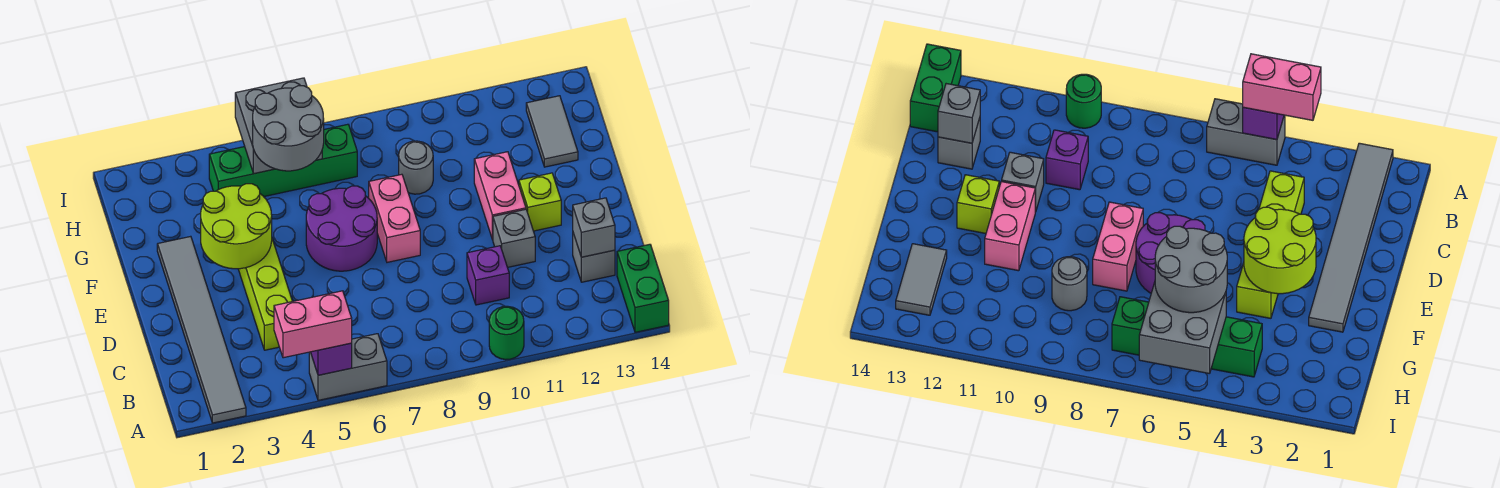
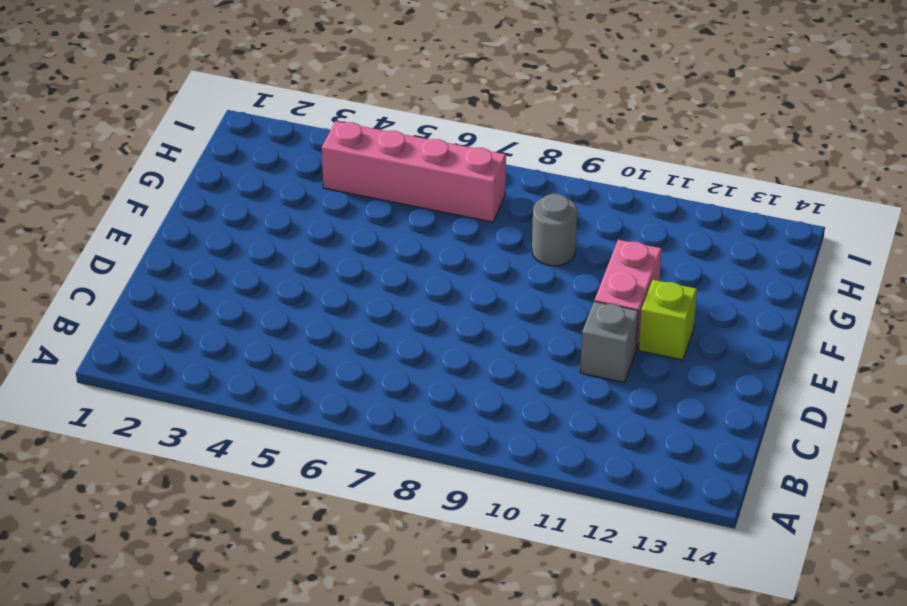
pink brick H4:H7 level 1 -> green brick H4:H7 level 1
none -> grey tile A2:F2 level 1
none -> grey brick A5:A6 level 1
none -> green round brick A10 level 1

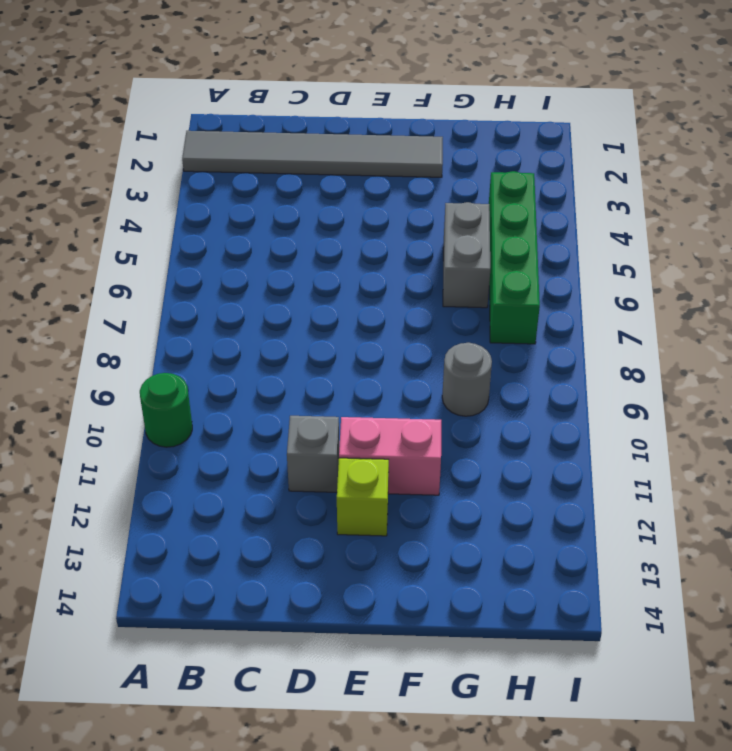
grey brick G5:G6 level 1 -> grey brick A5:A6 level 1
none -> green brick A14:B14 level 1
none -> lime brick C4:F4 level 1
none -> purple brick C10 level 1

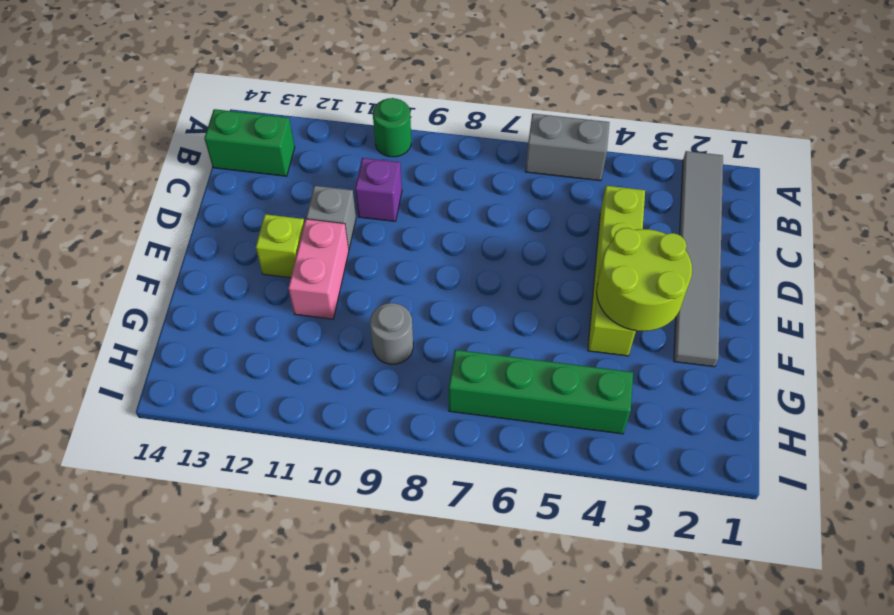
green brick B13:B14 level 1 -> green brick A14:B14 level 1
none -> grey brick C13 level 1
none -> purple round brick E6:F7 level 1
none -> pink brick E8:F8 level 1

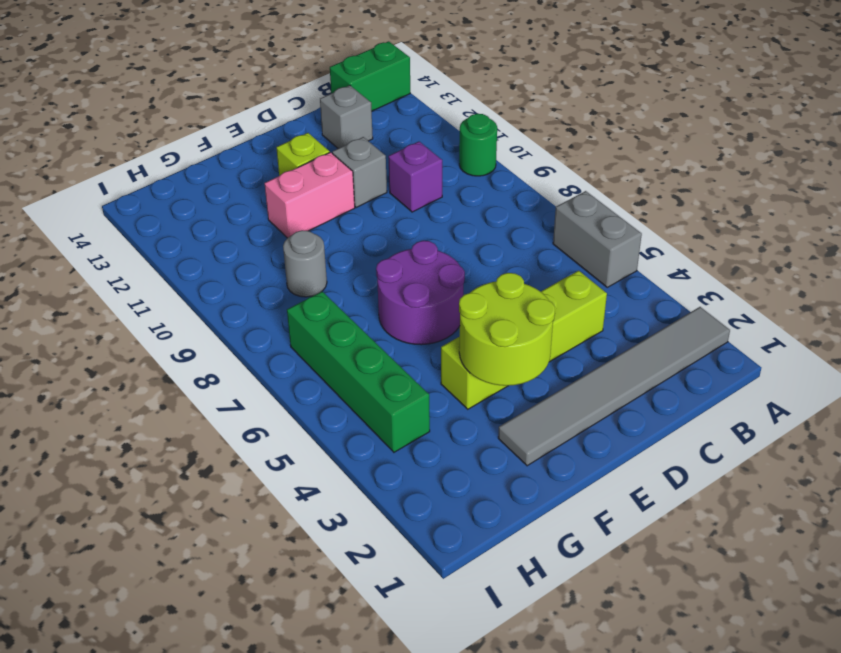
none -> pink brick E8:F8 level 1
none -> grey tile G13:H13 level 1
none -> purple brick A5 level 2

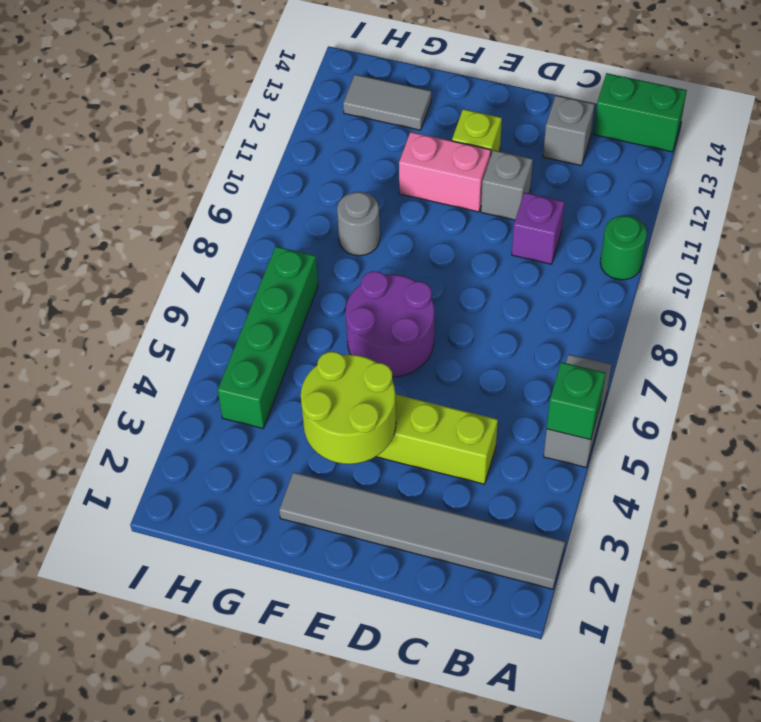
green brick A5 level 2 -> purple brick A5 level 2
none -> pink brick E8:F8 level 1
none -> grey brick C13 level 2
none -> grey brick H5:I6 level 2

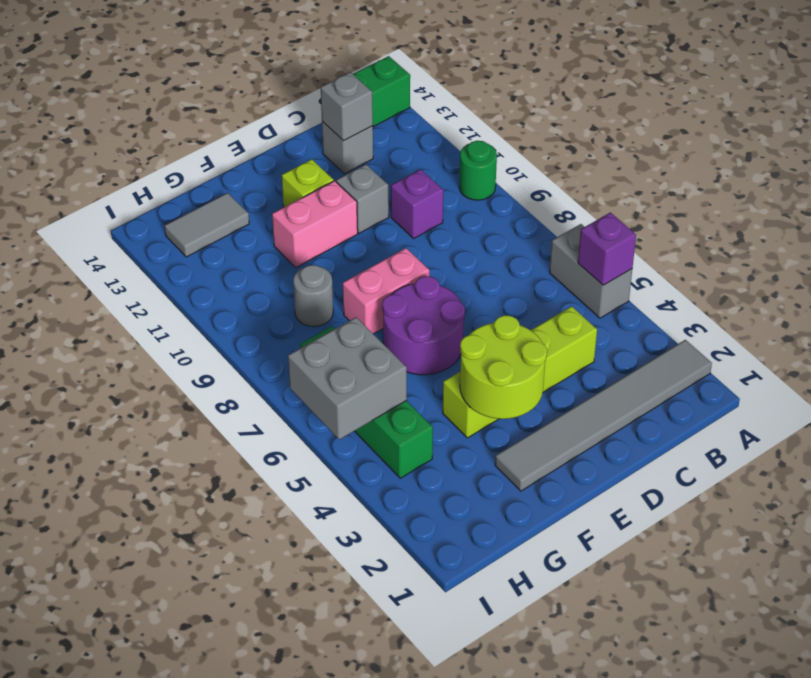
none -> pink brick A4:A5 level 3
none -> grey round brick G5:H6 level 3

